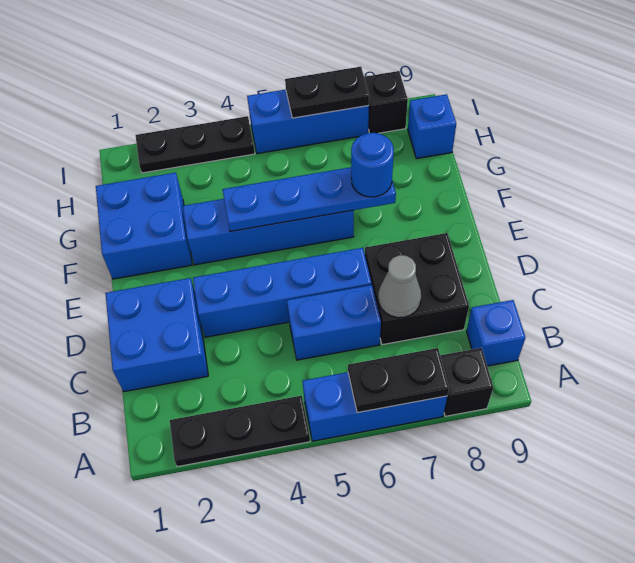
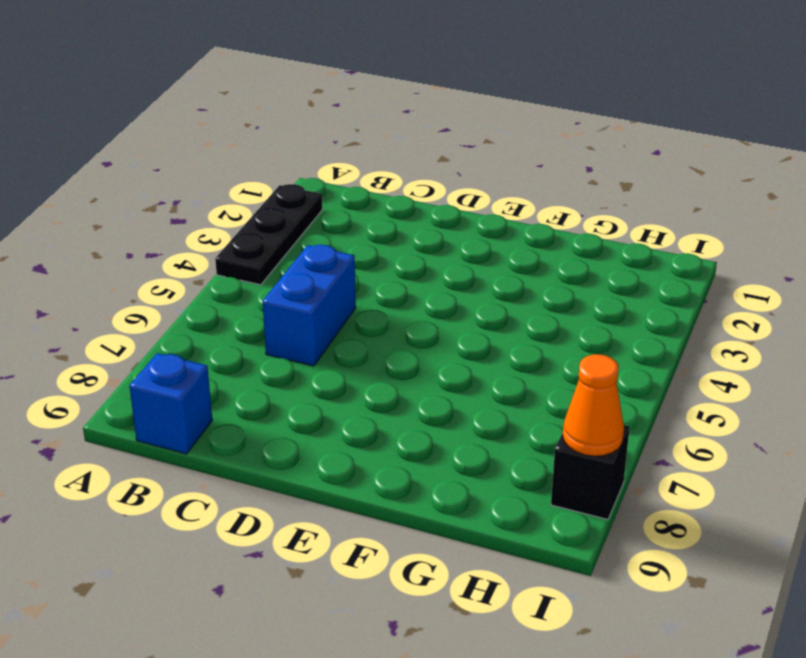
orange cone I8 level 2 -> none
none -> blue brick A5:A7 level 1
none -> black brick A8 level 1
none -> blue brick C1:D2 level 1

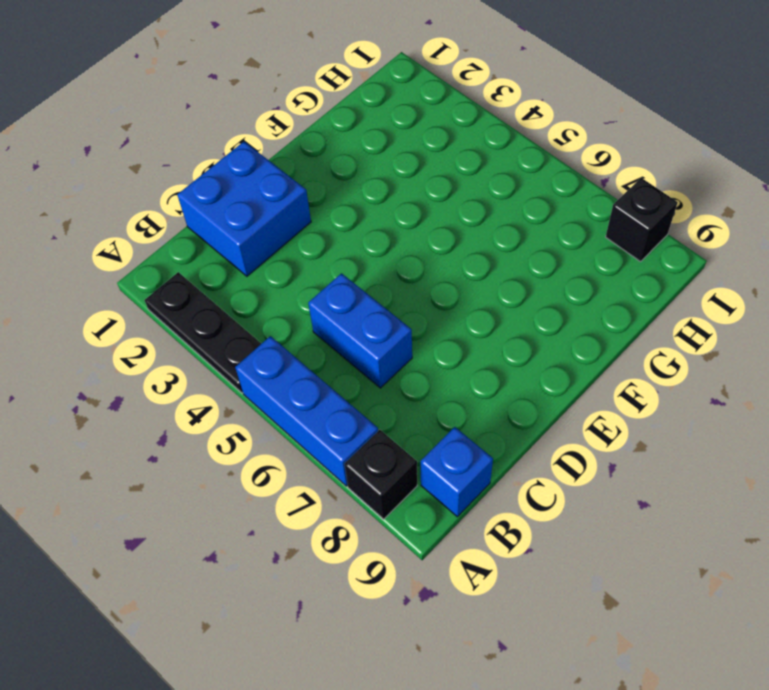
none -> black brick C7:D8 level 1
none -> blue brick D3:D6 level 1
none -> blue brick F1:G2 level 1

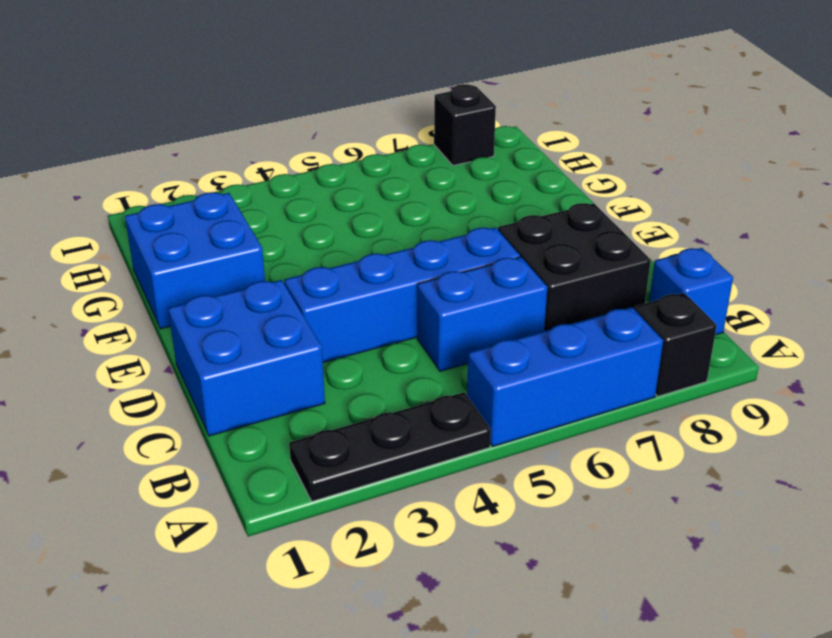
none -> blue brick F3:F6 level 1
none -> blue brick H9 level 1
none -> black plate I2:I4 level 1

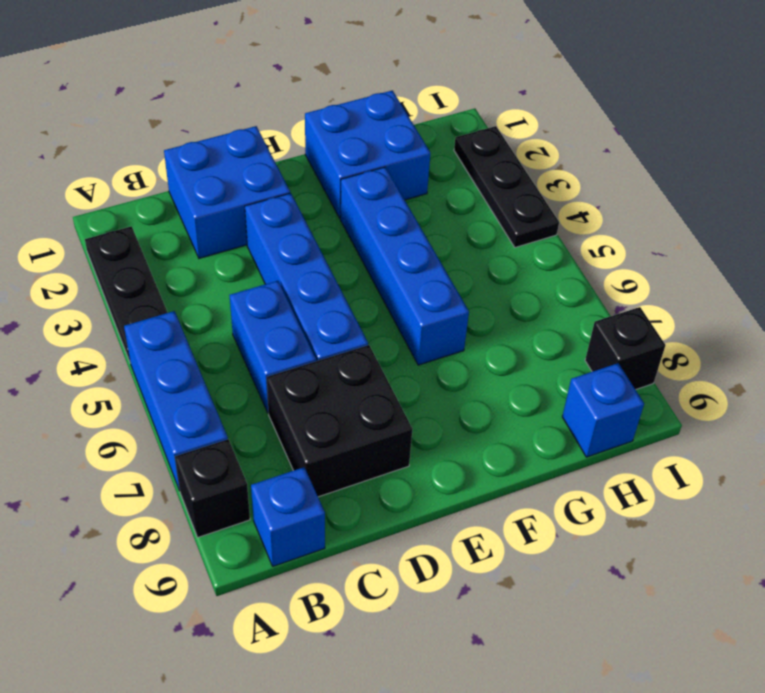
none -> blue brick I5:I7 level 1
none -> black plate A6:A7 level 2
none -> grey cone C7 level 2

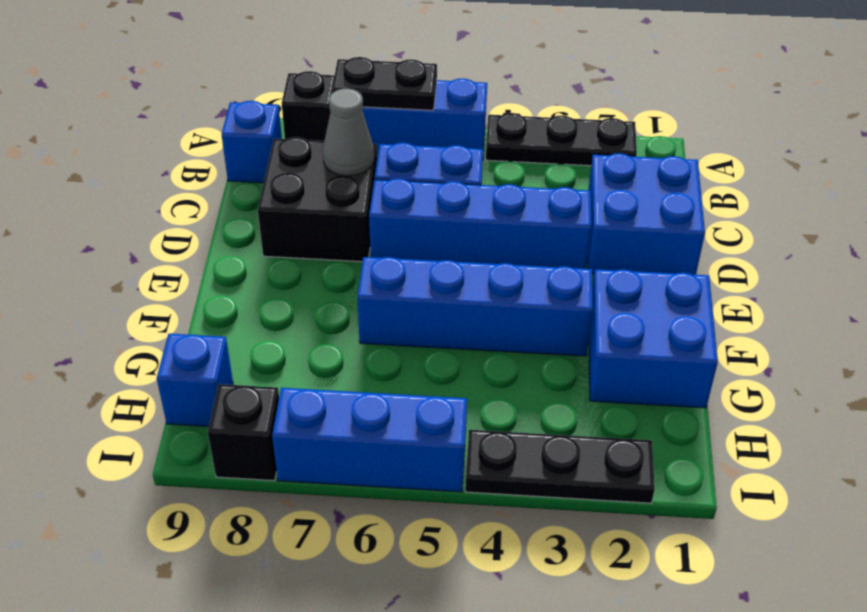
none -> blue plate F4:F7 level 2
none -> black plate I6:I7 level 2
none -> blue round brick F7 level 3

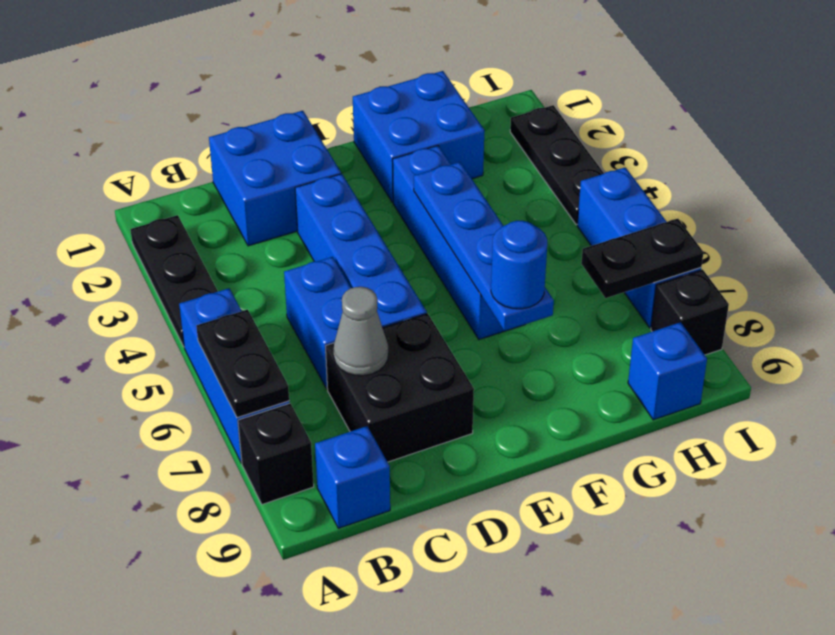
black plate H7:I7 level 2 -> black plate I6:I7 level 2

